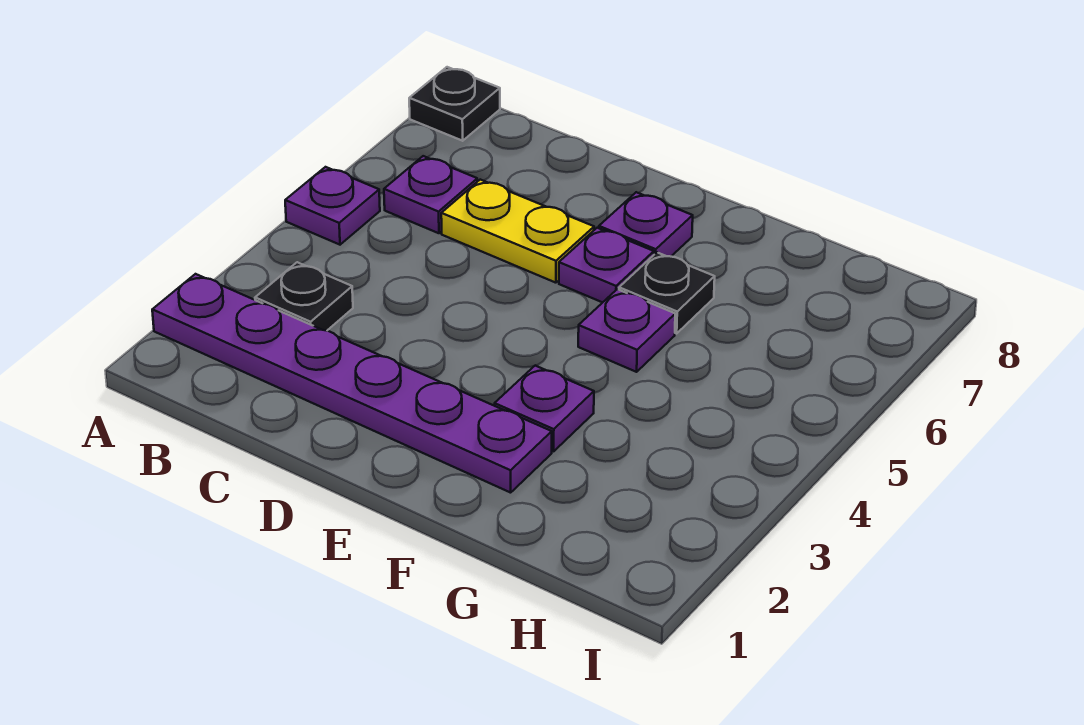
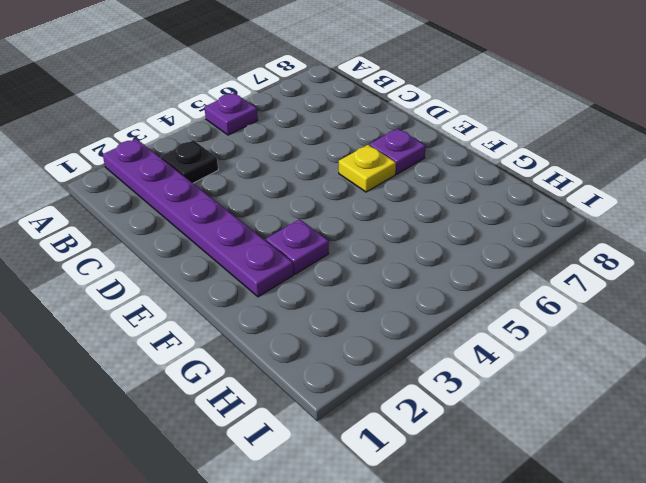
yellow plate E6 level 1 -> purple plate E6 level 1
none -> black plate A8 level 1
none -> purple plate B6 level 1

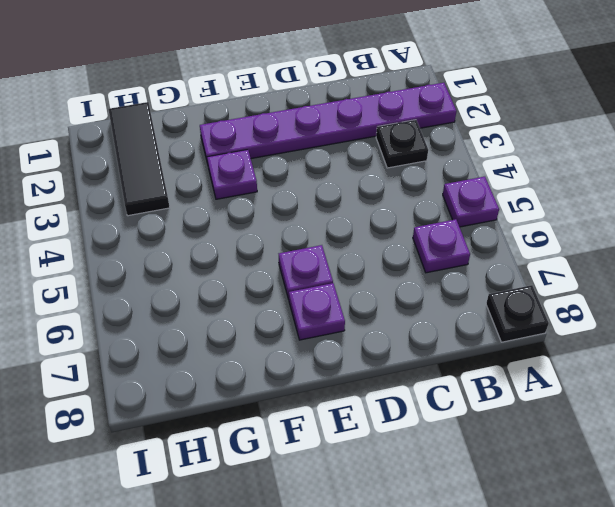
black tile H1:H3 level 1 -> none
none -> yellow plate C6:D6 level 1
none -> purple plate F5 level 1

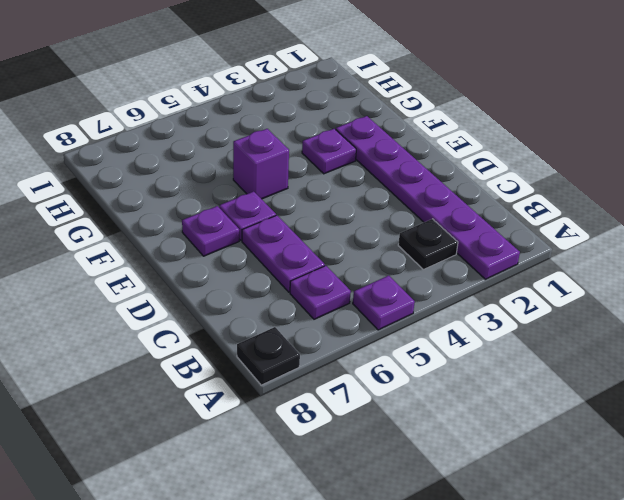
purple plate C6:D6 level 1 -> yellow plate C6:D6 level 1
purple brick F5 level 1 -> purple plate F5 level 1
none -> black plate F6 level 1

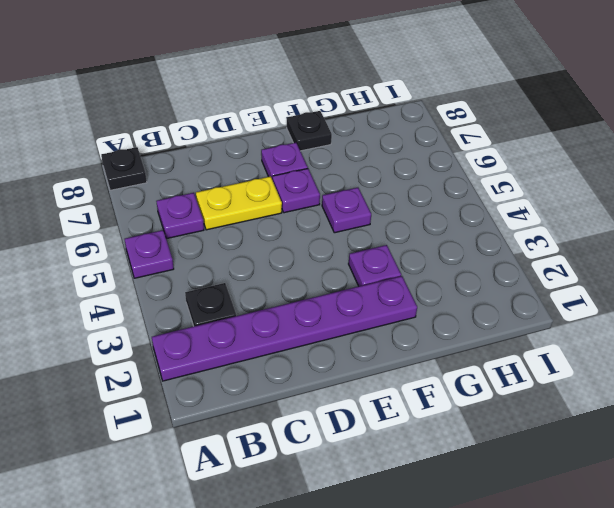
black plate F8 level 1 -> black plate F6 level 1

